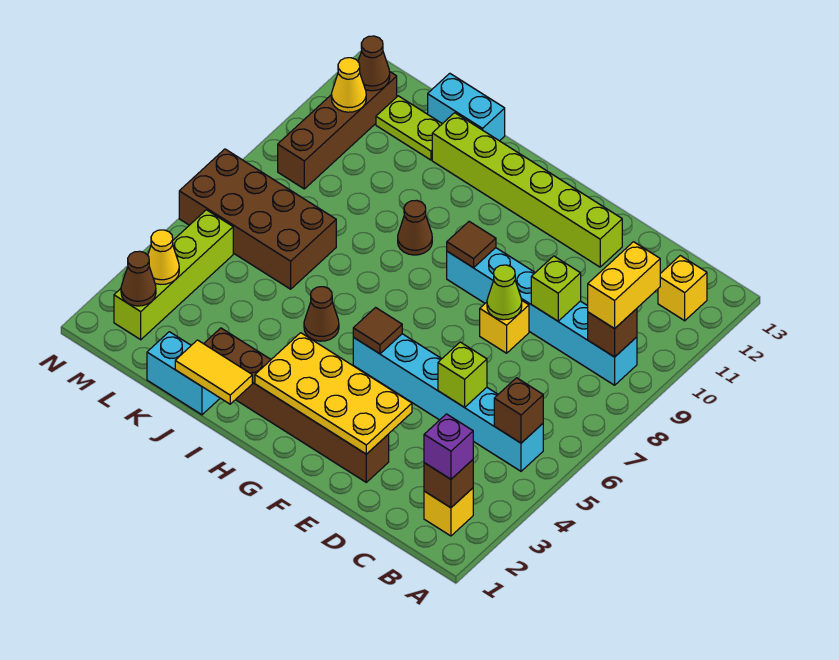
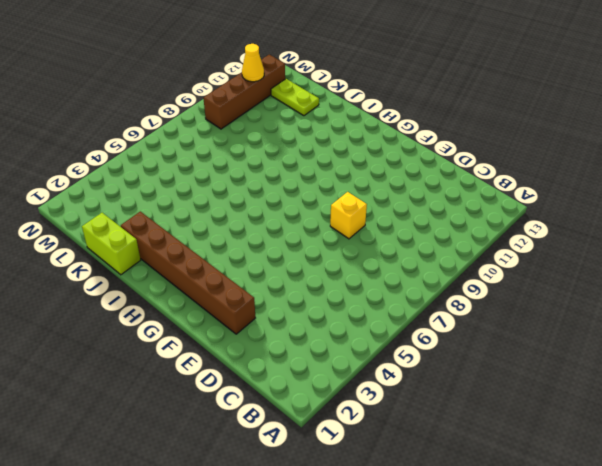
lime brick J1:K1 level 1 -> cyan brick J1:K1 level 1
none -> yellow brick B2 level 1
none -> cyan brick B5:G5 level 1
none -> cyan brick B9:G9 level 1
none -> yellow brick B12 level 1

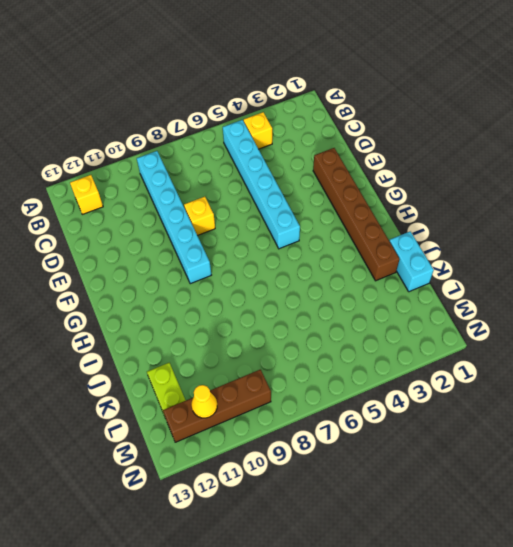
yellow brick B4 level 1 -> yellow brick B2 level 1
none -> lime brick E12:J12 level 1
none -> brown cone I5 level 1
none -> brown cone I9 level 1
none -> cyan brick J13:K13 level 1

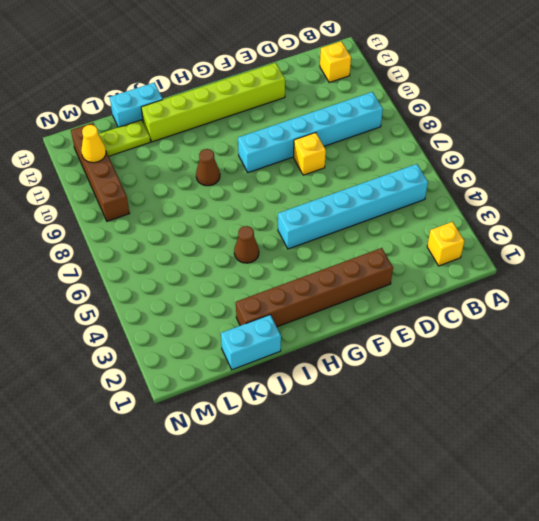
none -> brown brick K6:N7 level 1
none -> lime brick M2:M5 level 1
none -> brown brick B2 level 2
none -> brown brick B5 level 2

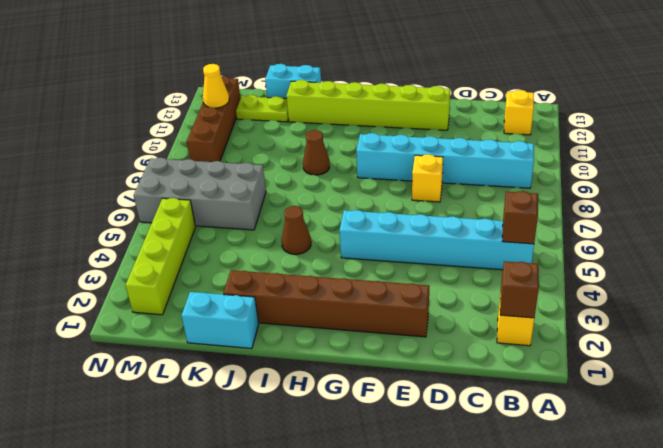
grey brick K6:N7 level 1 -> brown brick K6:N7 level 1
none -> brown brick B9 level 2
none -> lime brick D5 level 2
none -> lime brick D9 level 2
none -> yellow plate E2:H3 level 2

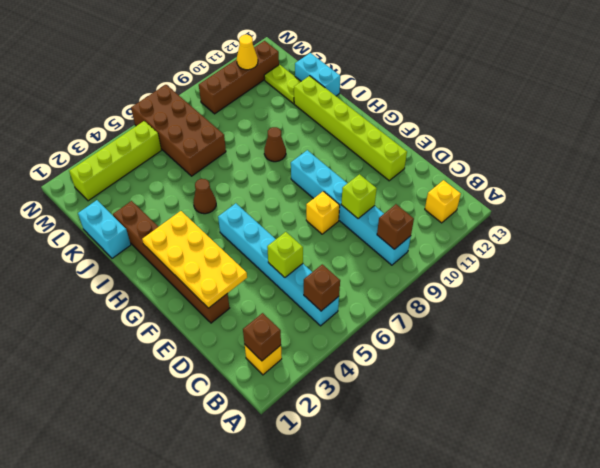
none -> lime cone E8 level 2
none -> brown tile G5 level 2
none -> brown tile G9 level 2
none -> yellow tile I1:J1 level 2

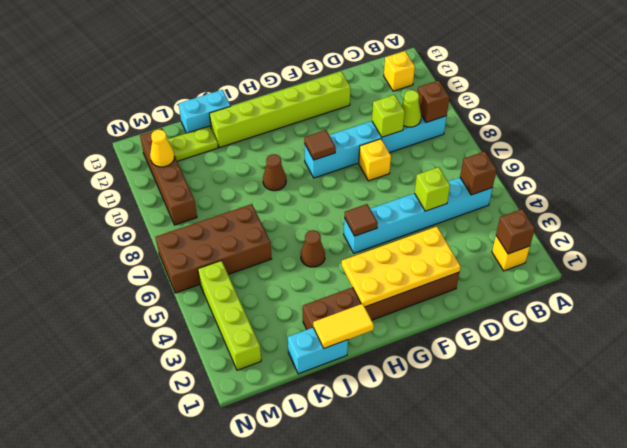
lime cone C9 level 2 -> lime cone E8 level 2
none -> brown cone M2 level 2
none -> yellow cone M3 level 2
none -> brown cone M12 level 2
none -> purple brick B2 level 3

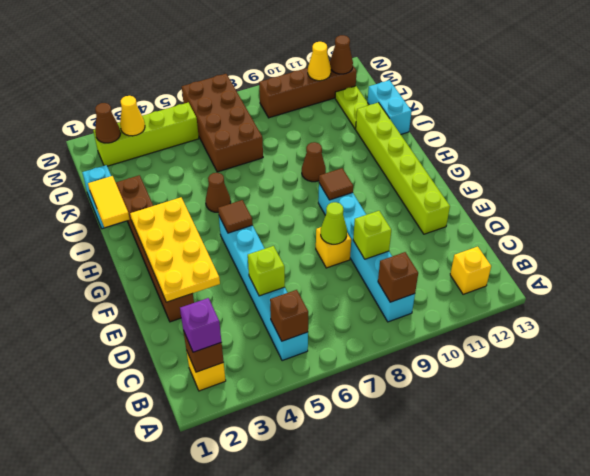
none -> yellow brick B9:B10 level 3

